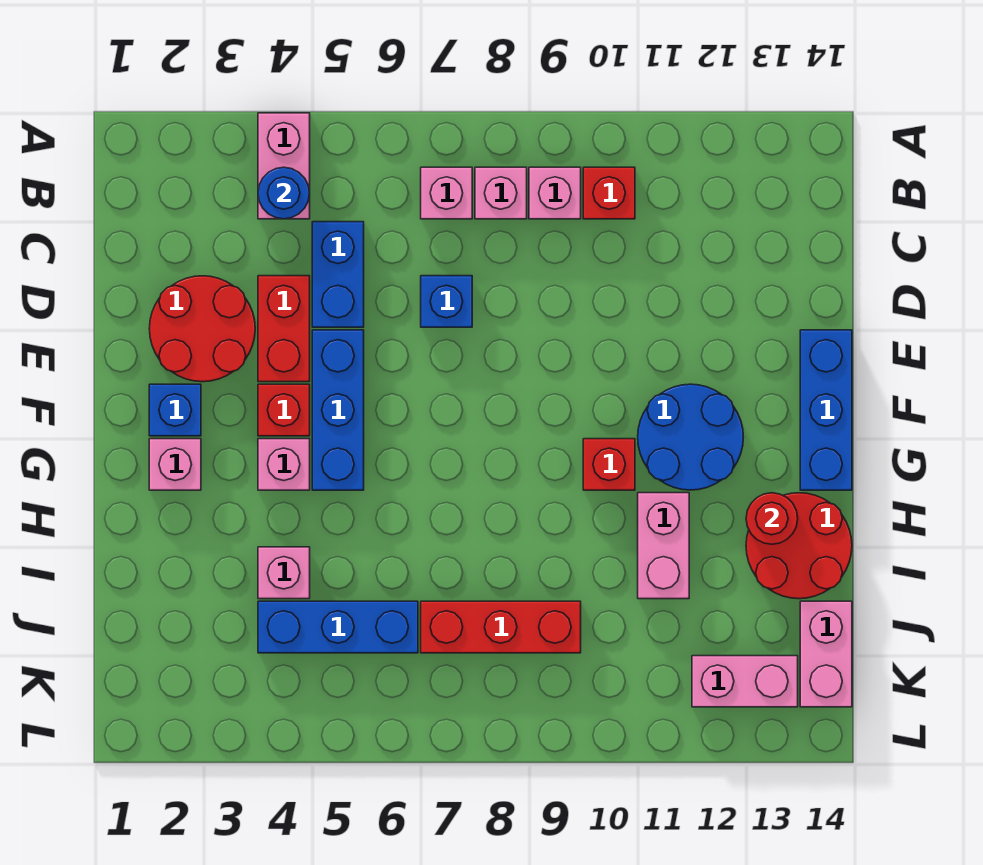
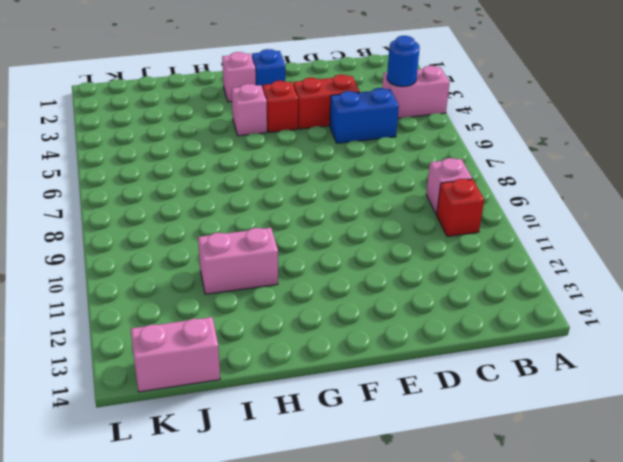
none -> pink brick B7 level 1
none -> pink brick B8 level 1
none -> red round brick D2:E3 level 1

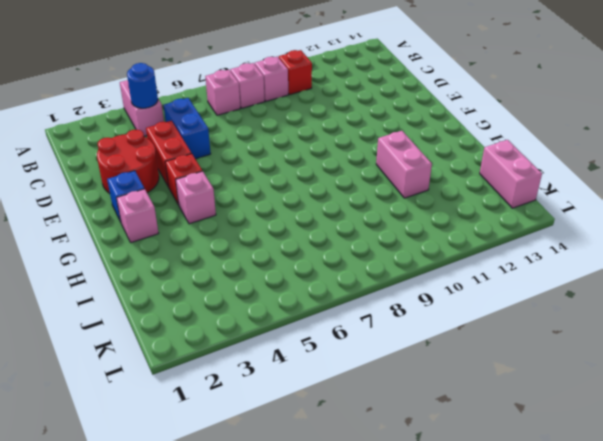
none -> blue brick D7 level 1
none -> blue brick E5:G5 level 1
none -> blue brick E14:G14 level 1

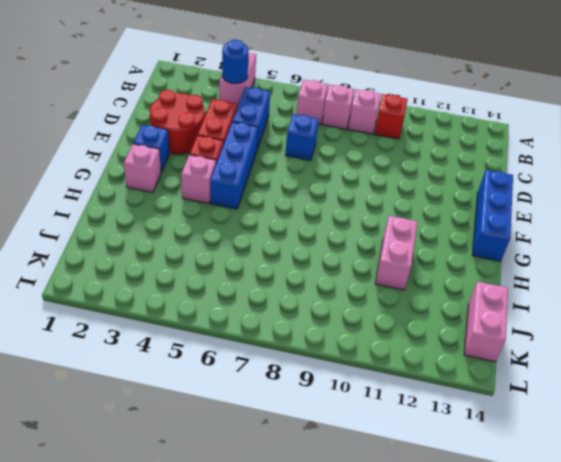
none -> blue round brick F11:G12 level 1
none -> red brick G10 level 1
none -> red round brick H13:I14 level 1

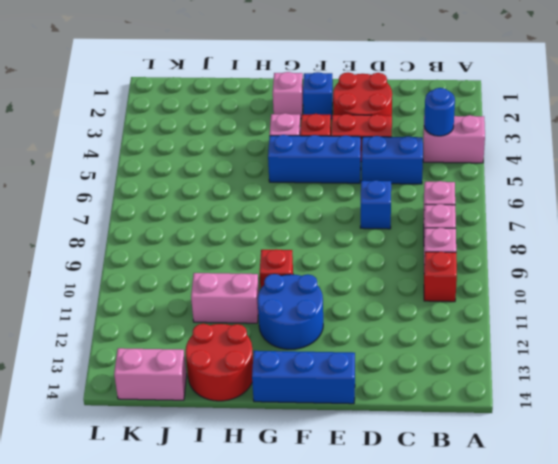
none -> pink brick I4 level 1
none -> blue brick J4:J6 level 1
none -> red brick J7:J9 level 1

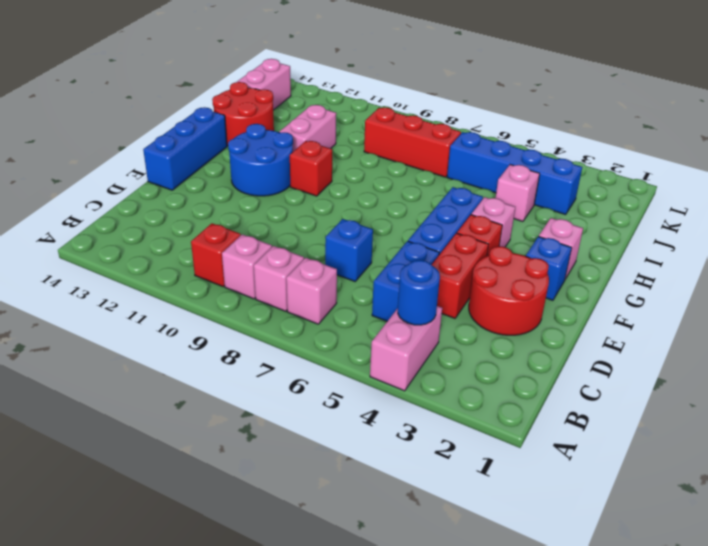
blue brick J3:J6 level 1 -> blue brick J4:J6 level 1
none -> pink brick K12:K13 level 1
none -> red round brick H13 level 2

